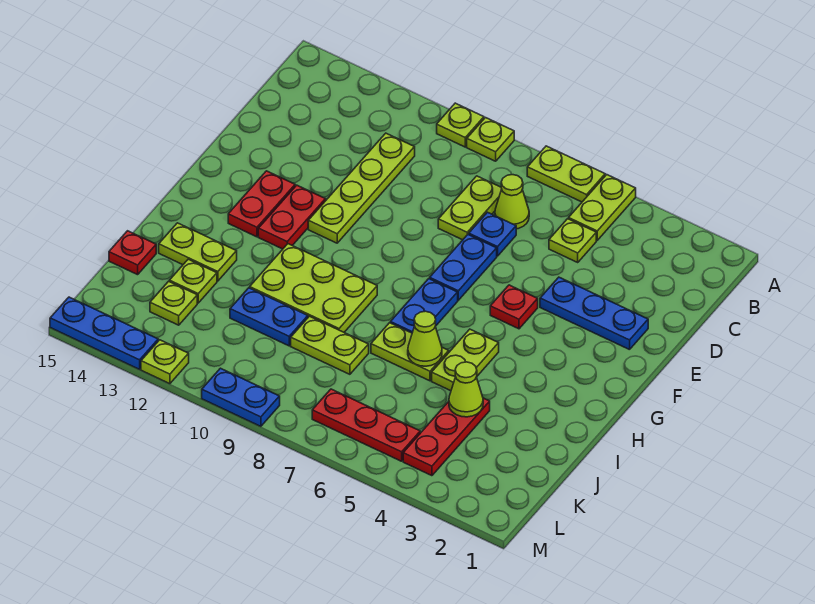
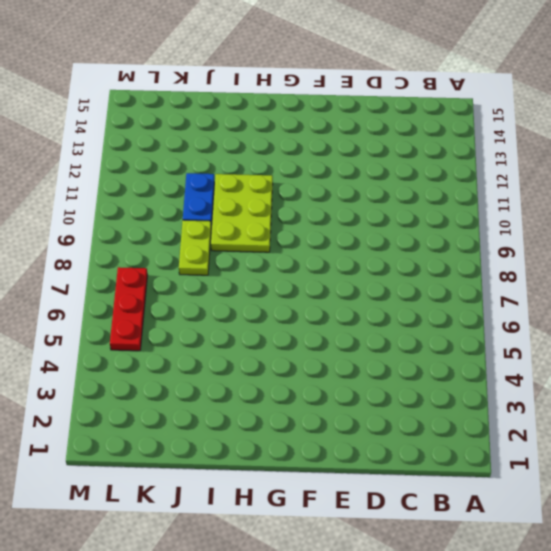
none -> lime plate A5:B5 level 1
none -> lime plate A6:A7 level 1
none -> lime plate A9 level 1
none -> lime plate A10 level 1

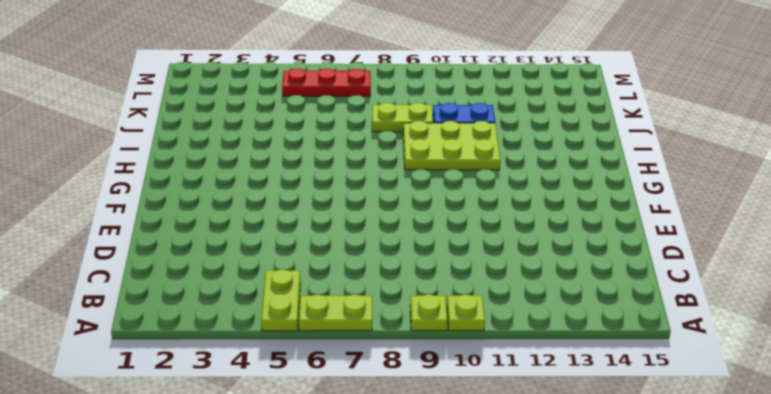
none -> lime plate C5 level 1
none -> lime cone C7 level 1
none -> lime plate C8:D8 level 1
none -> lime plate C11:F11 level 1

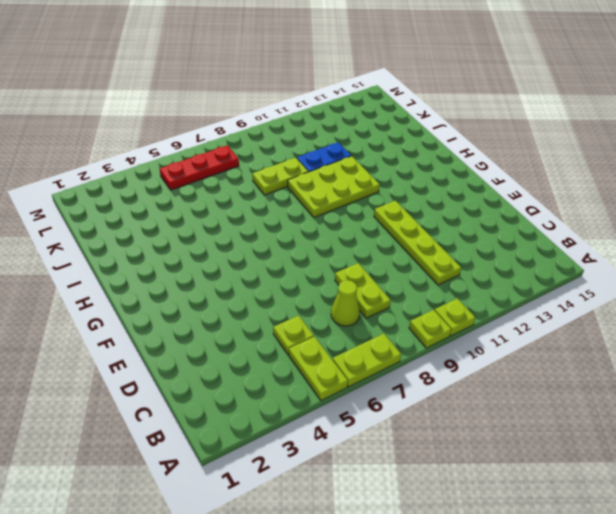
none -> blue plate D7 level 1
none -> blue plate E2:E4 level 1
none -> blue plate E7:F7 level 1
none -> red plate F5 level 1

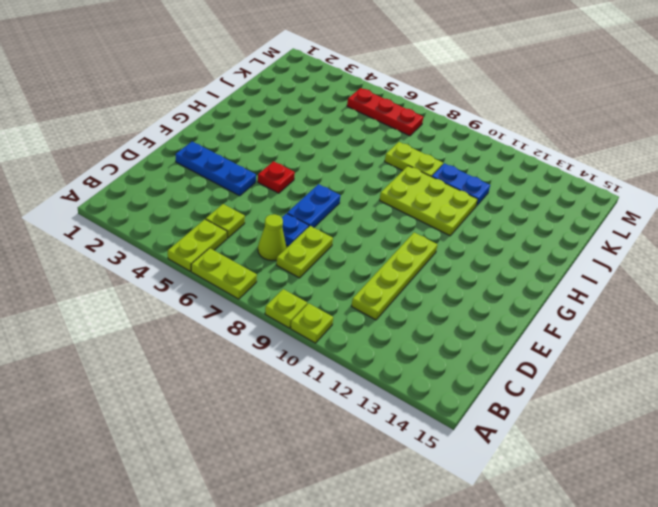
none -> red plate F12:G12 level 1
none -> red plate F13:G13 level 1
none -> blue plate G7:H7 level 1
none -> lime plate H5:I5 level 1

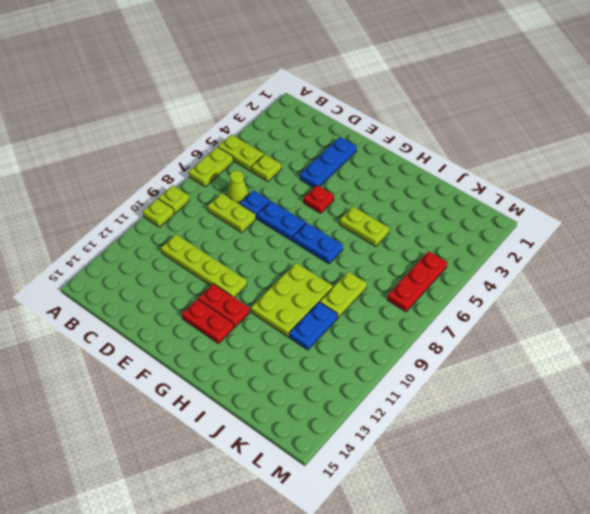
none -> lime plate I6:I7 level 1
none -> lime plate I13:I14 level 1
none -> red plate J4:L4 level 1
none -> lime plate J13 level 1

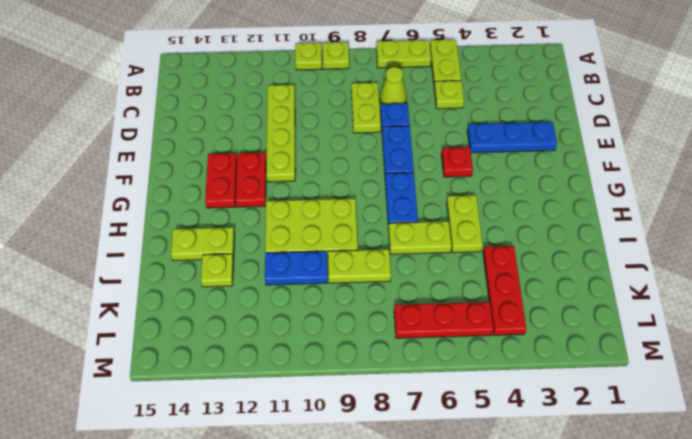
none -> red plate J15 level 1
none -> lime plate K13 level 1
none -> blue plate M9:M10 level 1
none -> lime plate M12 level 1

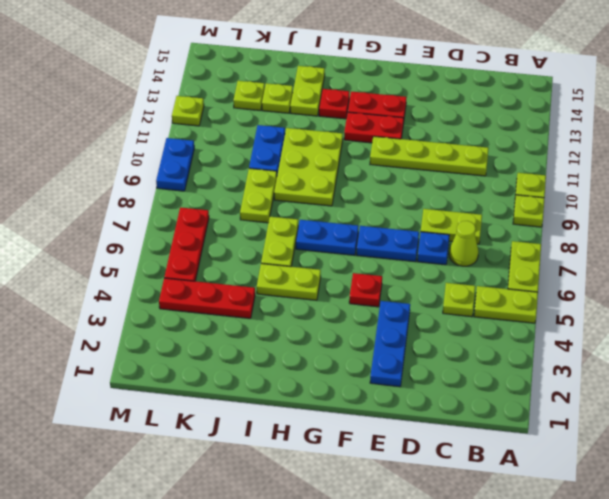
red plate H13 level 1 -> red plate J15 level 1
none -> blue plate M13:M15 level 1
none -> lime cone I6 level 2
none -> lime cone J4 level 2

